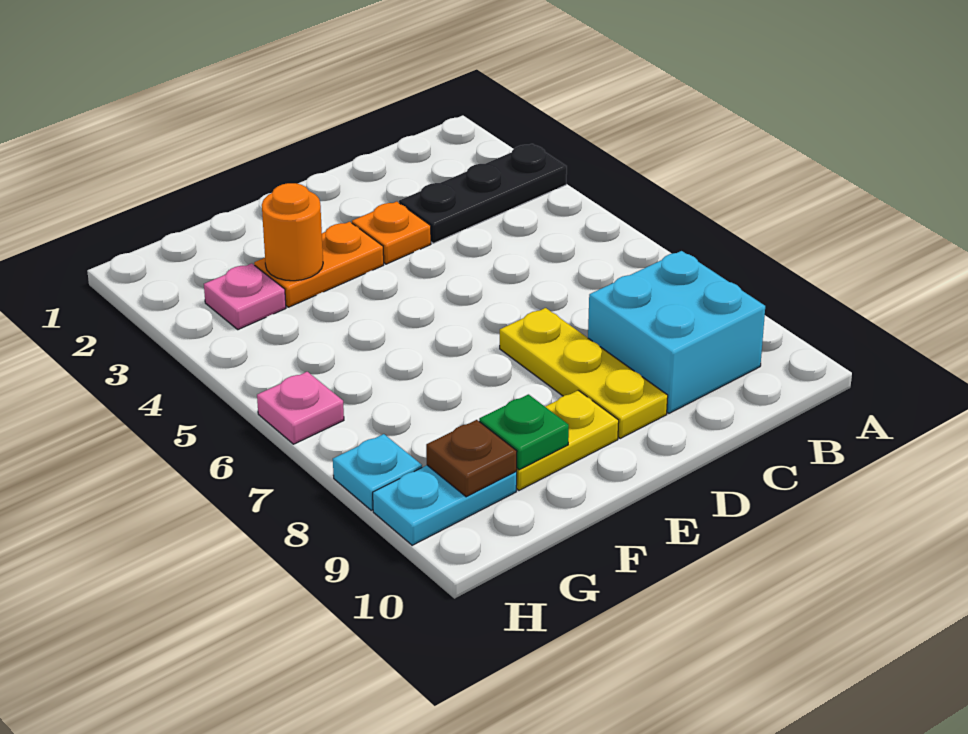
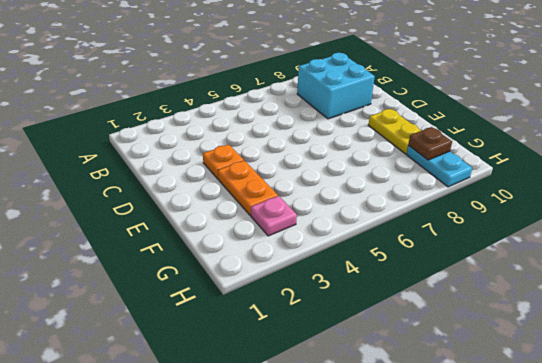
none -> black plate A3:C3 level 1
none -> yellow plate D7:D9 level 1
none -> pink plate H6 level 1

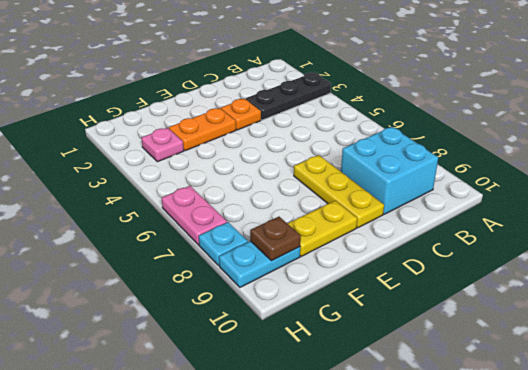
pink plate H6:H7 level 1 -> pink plate H6 level 1
none -> orange round brick F3 level 2
none -> green plate F9 level 2

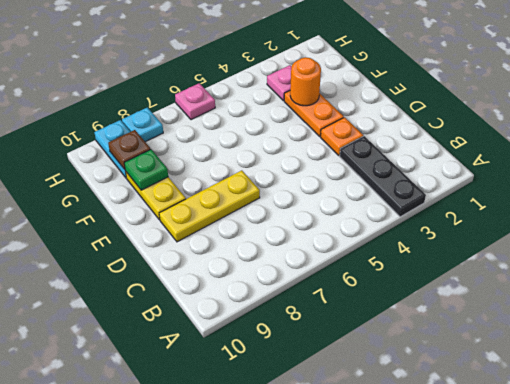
none -> cyan brick B8:C9 level 1

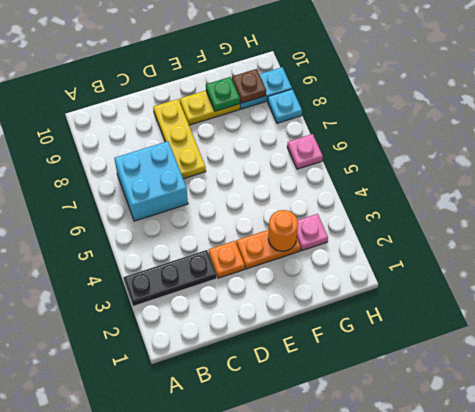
cyan brick B6:C7 level 1 -> cyan brick B8:C9 level 1

